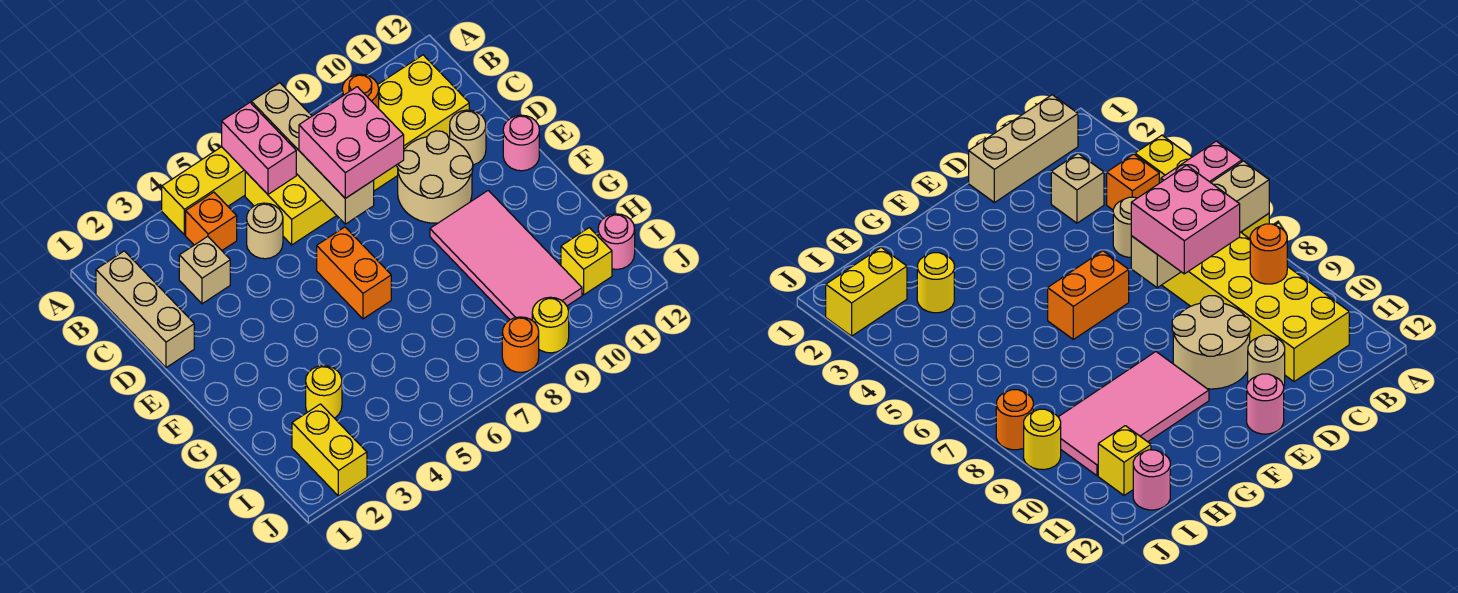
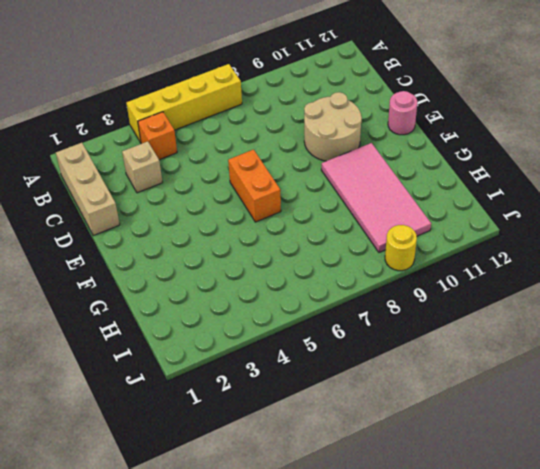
none -> yellow brick B6:C11 level 1
none -> tan round brick C5 level 1
none -> tan round brick D11 level 1

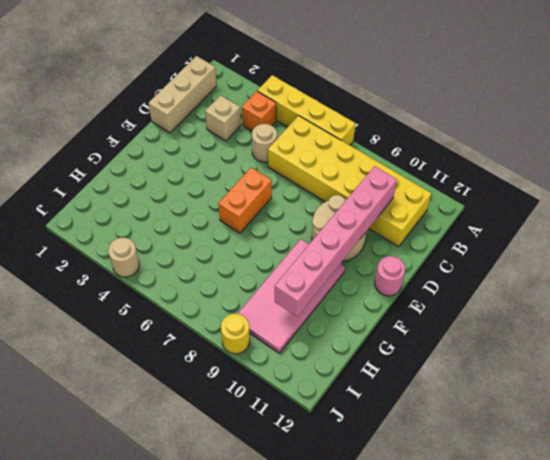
pink brick C10:H10 level 2 -> none
tan round brick J4 level 1 -> tan round brick D11 level 1
none -> yellow round brick H3 level 1
none -> yellow brick I2:J2 level 1
none -> yellow brick I11 level 1

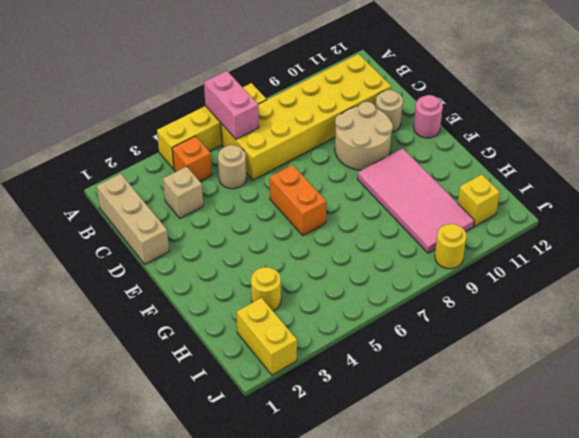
none -> pink round brick I12 level 1
none -> orange round brick J8 level 1
none -> tan brick A7:D7 level 2

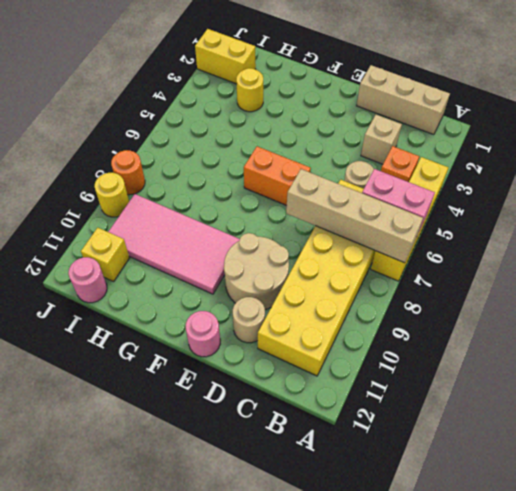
none -> orange round brick B9 level 2
none -> pink brick C7:D8 level 3

